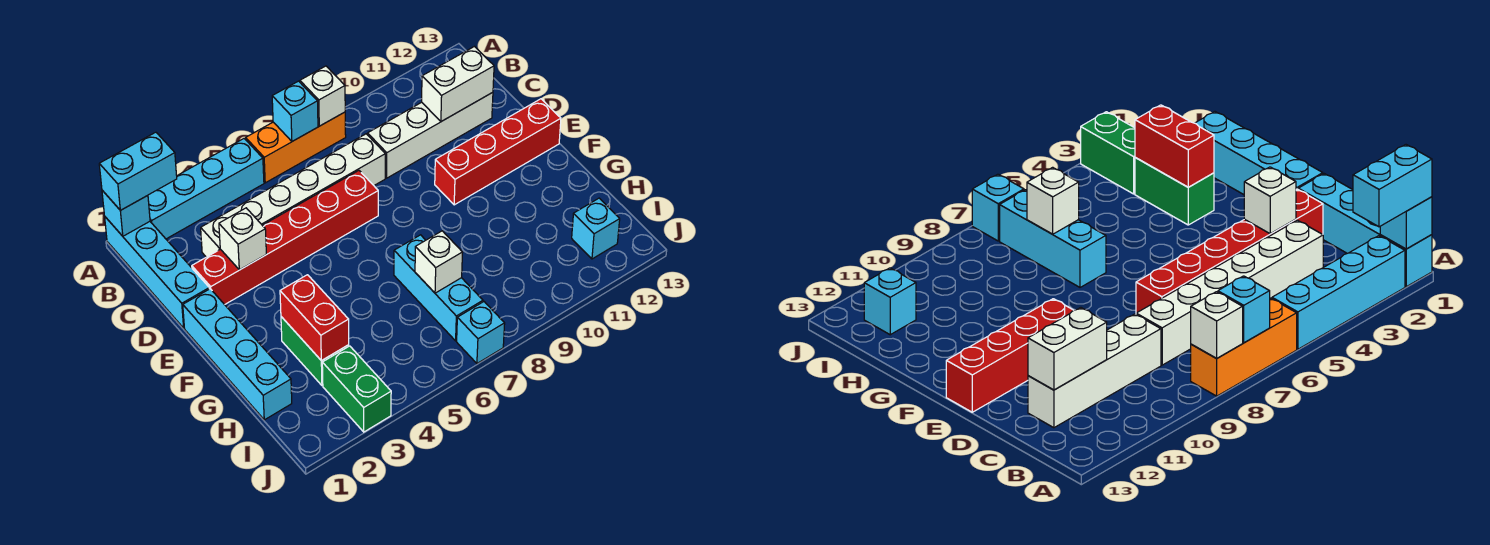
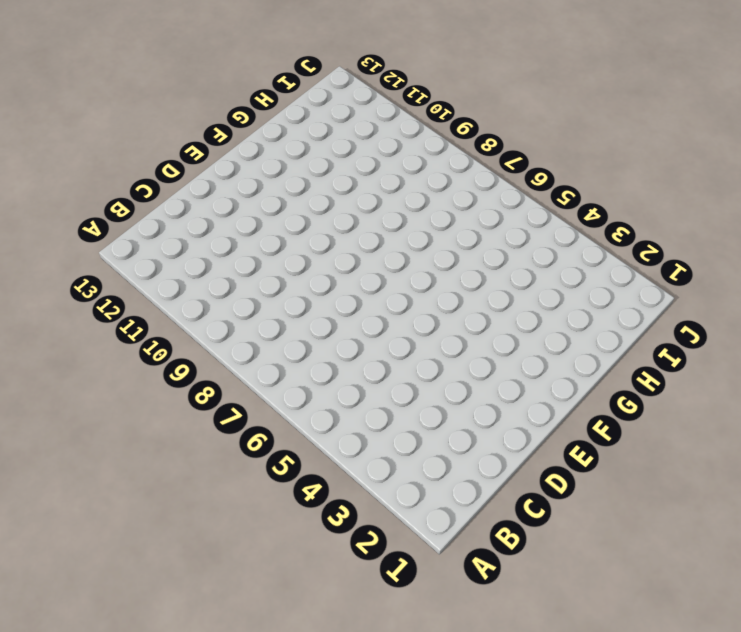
none -> cyan brick A1:D1 level 1
none -> cyan brick A2:A5 level 1
none -> orange brick A6:A8 level 1

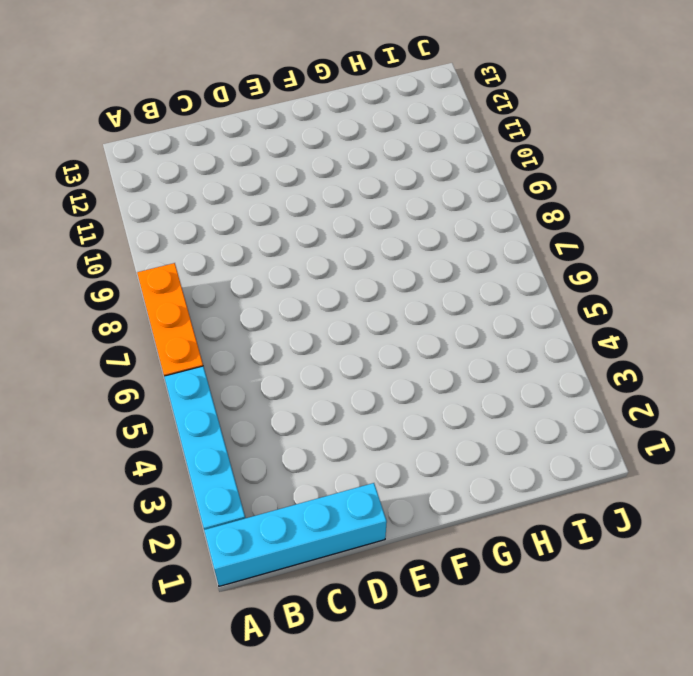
none -> white brick C3:C8 level 1
none -> white brick C9:C12 level 1
none -> red brick D2:D7 level 1

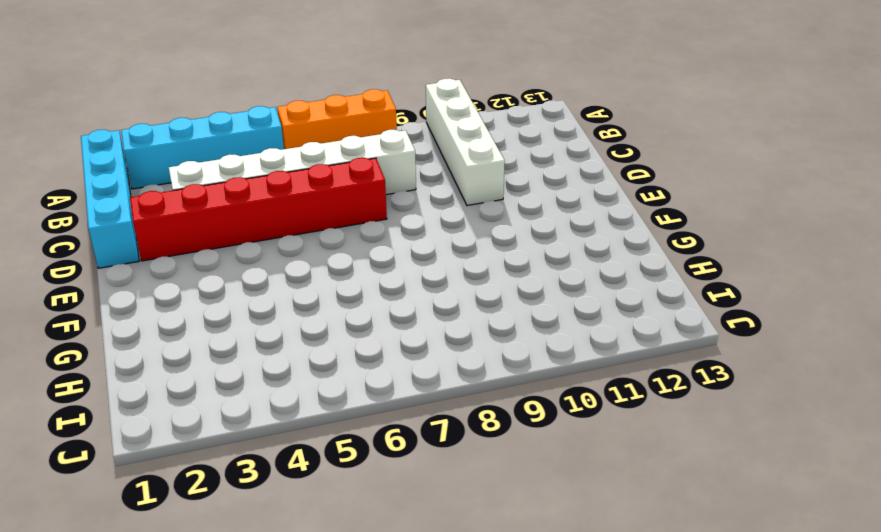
white brick A10:D10 level 1 -> white brick C9:C12 level 1
none -> cyan brick E1:H1 level 1
none -> red brick E10:E13 level 1
none -> green brick G3:H3 level 1

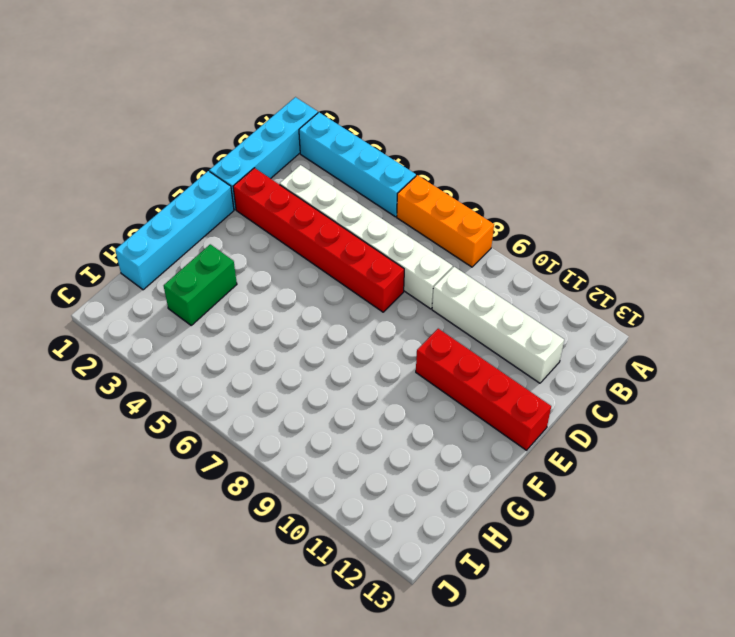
none -> cyan brick G7:I7 level 1
none -> green brick I3:J3 level 1
none -> cyan brick I12 level 1

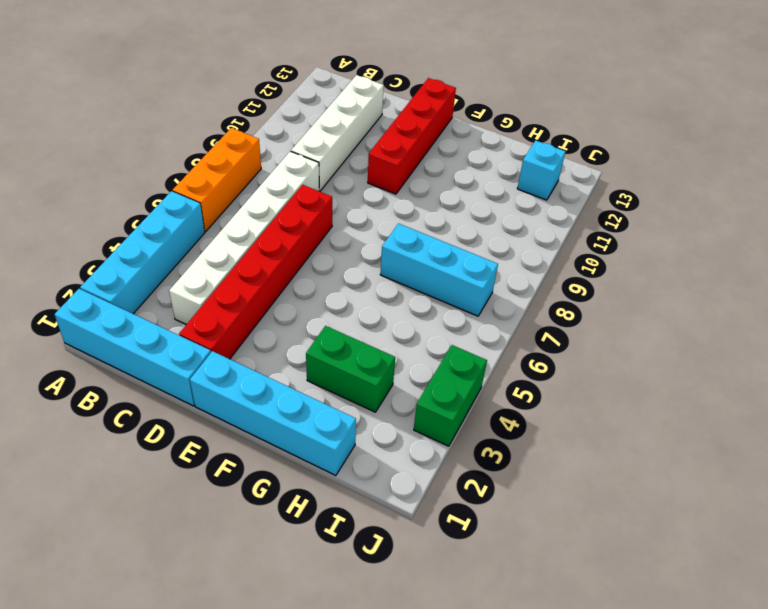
green brick J3:J4 level 1 -> green brick I3:J3 level 1
none -> cyan brick J7 level 1
none -> cyan brick A1 level 2
none -> cyan brick A7 level 2

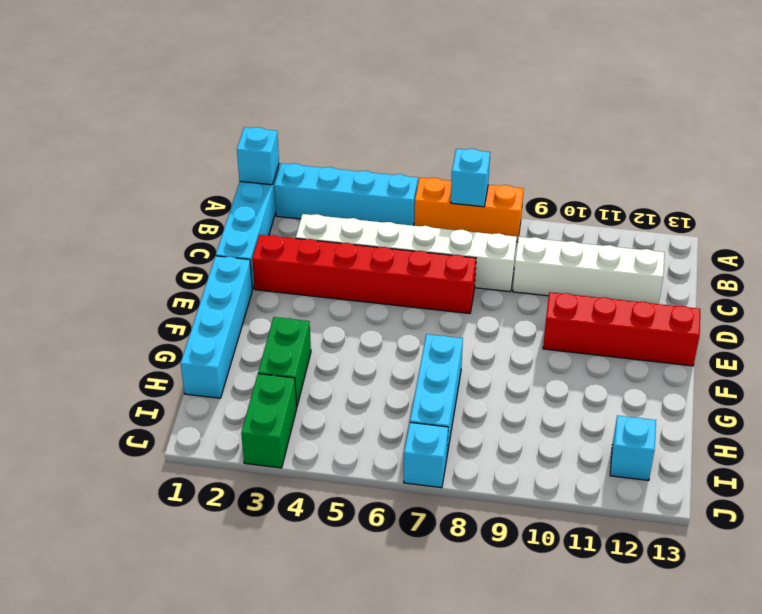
none -> white brick A8 level 2
none -> white brick C11:C12 level 2
none -> white brick D3 level 2

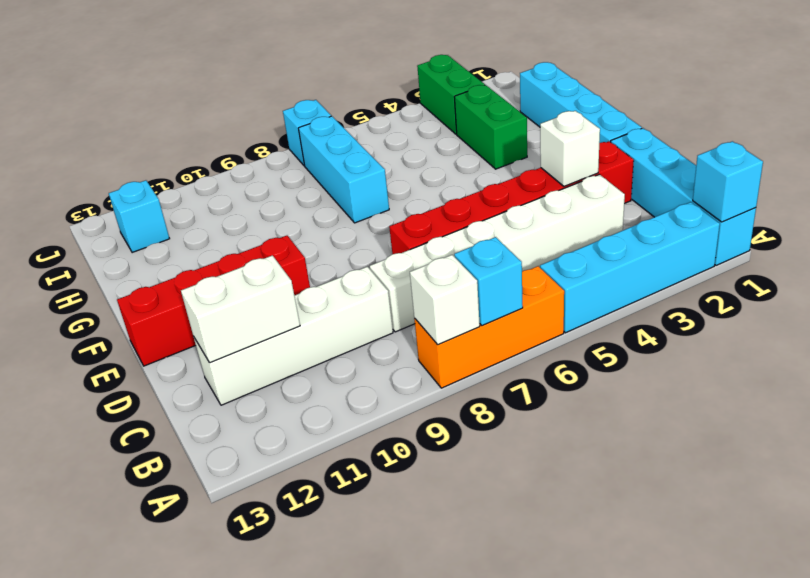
none -> red brick G3:H3 level 2
none -> white brick H7 level 2
none -> cyan brick A1:A2 level 3

